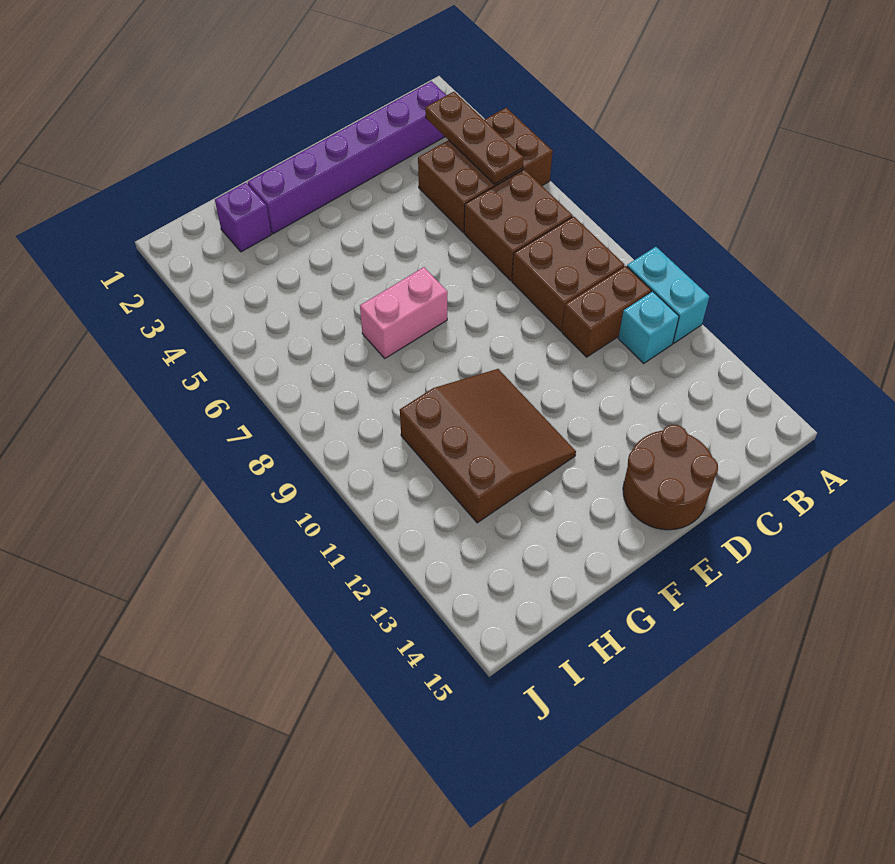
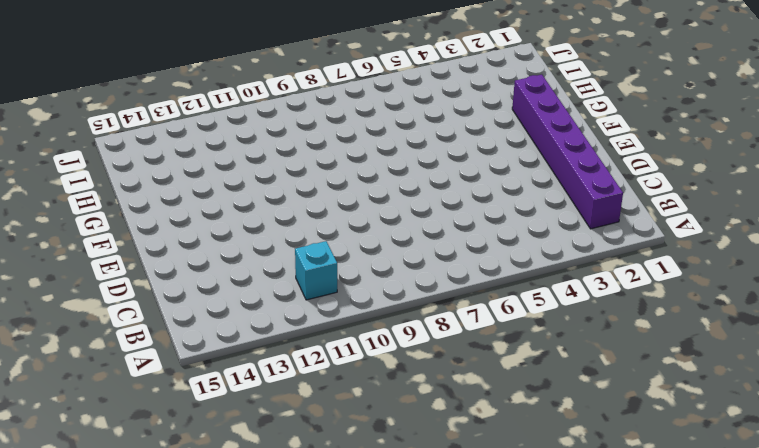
none -> brown brick A4:C5 level 1
none -> cyan brick A10:A11 level 1
none -> brown brick B6:C7 level 1

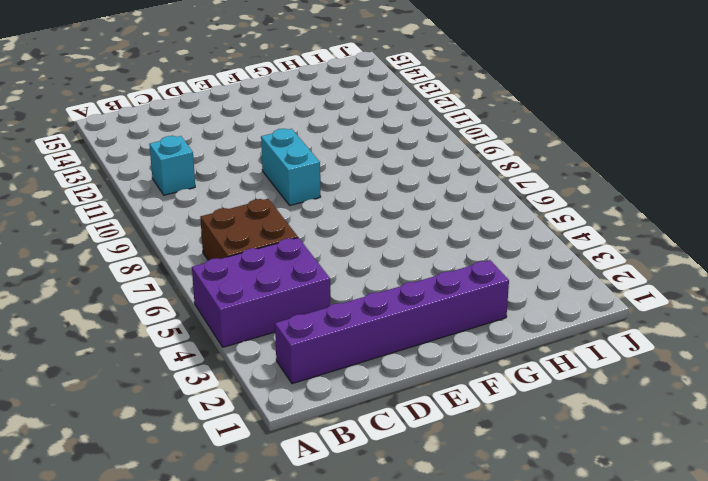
purple brick A4:C5 level 1 -> brown brick A4:C5 level 1
cyan brick E9:E10 level 1 -> cyan brick A10:A11 level 1
none -> brown brick B8:C9 level 1
none -> brown brick B10:C10 level 1
none -> brown round brick D14:E15 level 1

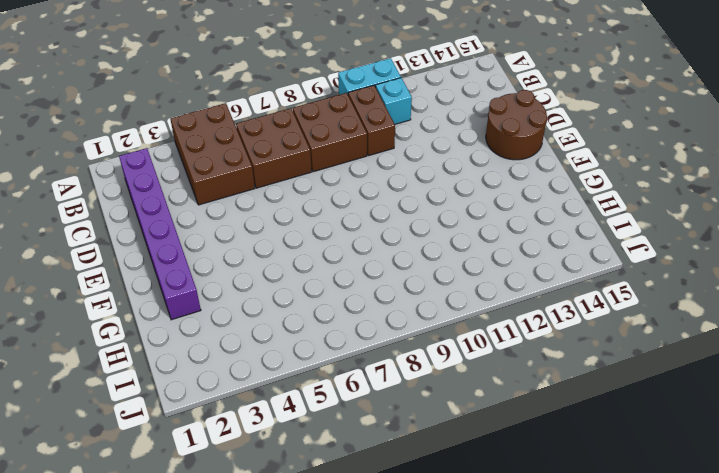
none -> pink brick F7:G7 level 1
none -> brown slope F10:H12 level 1 top H
none -> purple brick H2 level 1

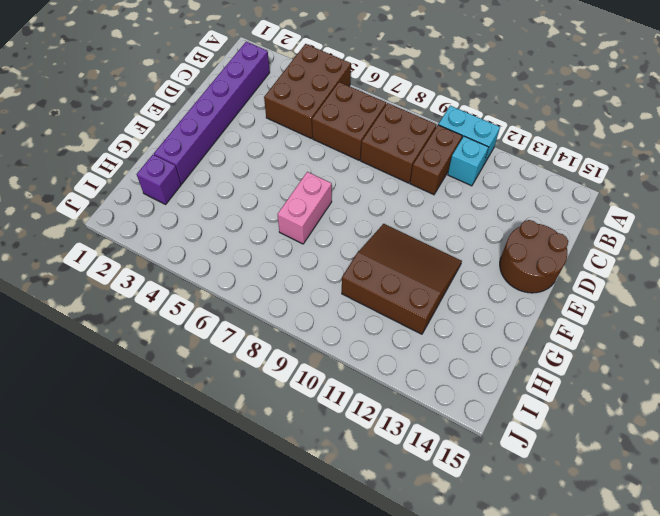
none -> brown plate B3:B5 level 2

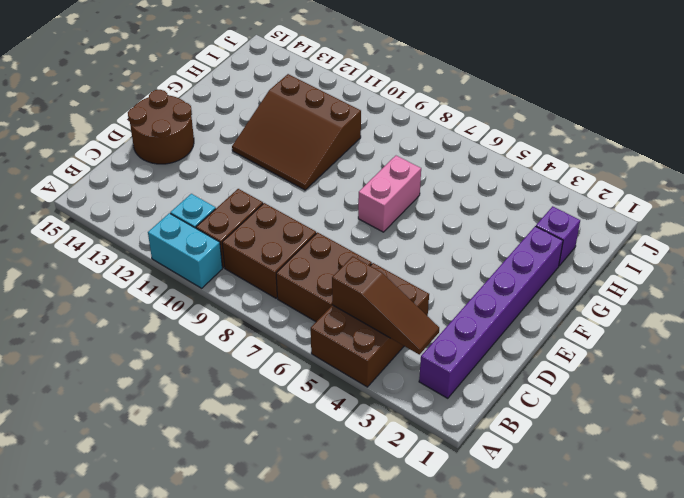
brown slope B3:B5 level 2 top 5 -> brown plate B3:B5 level 2

